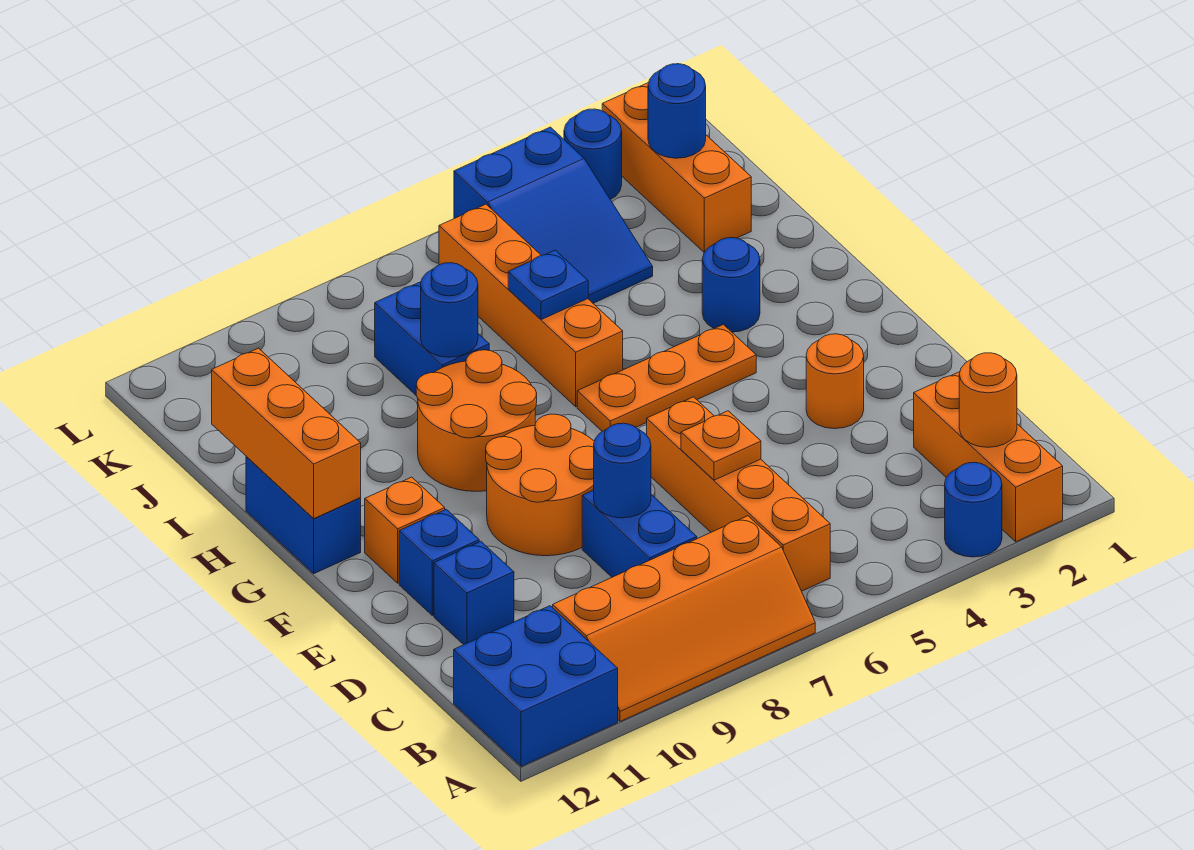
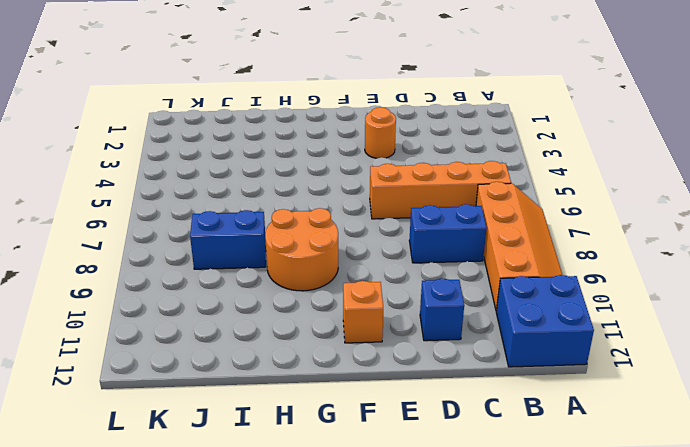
none -> orange brick A2:C2 level 1
none -> blue round brick A3 level 1
none -> orange round brick E8:F9 level 1

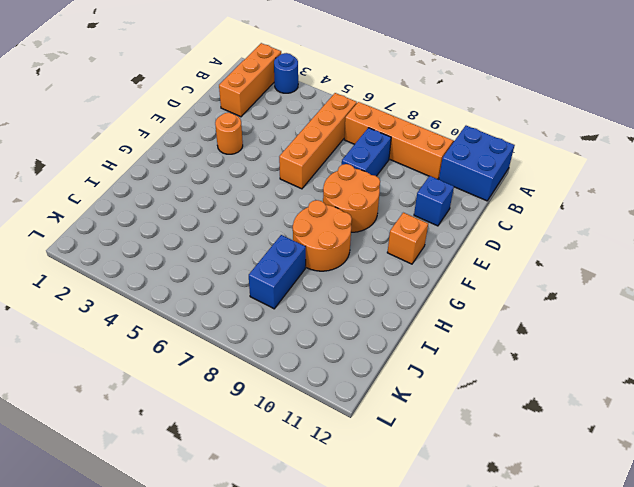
none -> blue brick E11 level 1
none -> orange plate G4:G6 level 1
none -> blue brick G12:H12 level 1

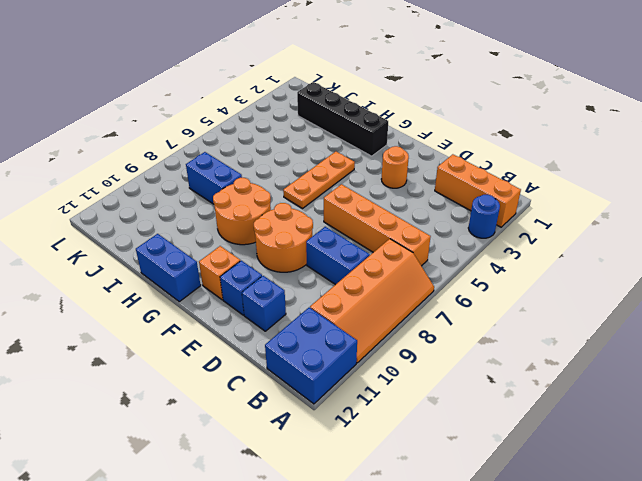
black brick G2:J2 level 1 -> orange brick J2:L2 level 1
none -> blue round brick H3 level 1
none -> orange brick H6:K6 level 1
none -> blue slope J4:L5 level 1 top L

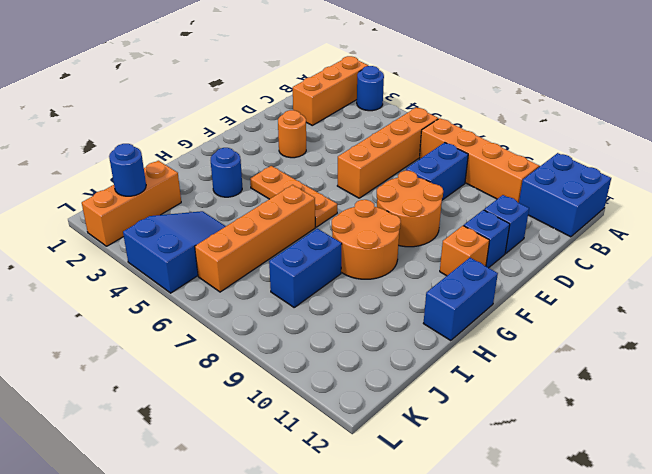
none -> blue round brick L3 level 1
none -> orange round brick B2 level 2
none -> orange plate D6 level 2

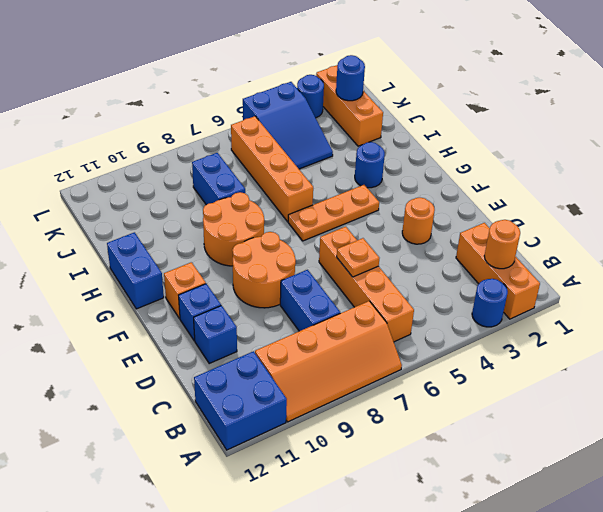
none -> blue round brick D8 level 2
none -> orange brick G12:I12 level 2
none -> blue plate I6 level 2

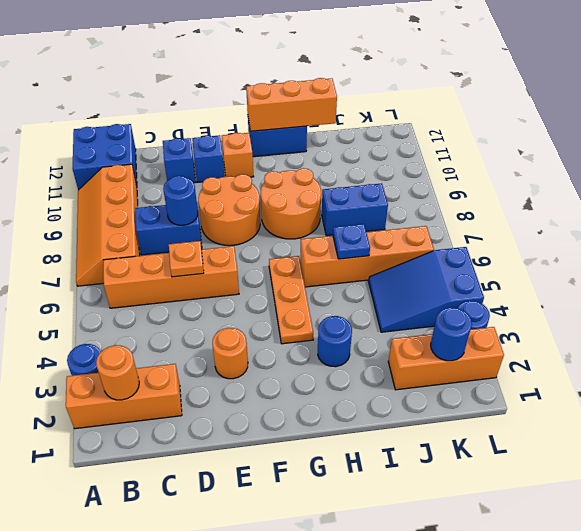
none -> blue round brick I8 level 2

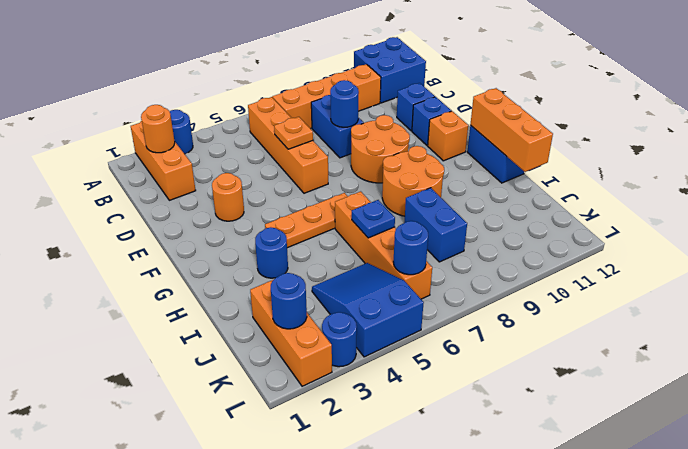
blue round brick K6 level 2 -> blue round brick I8 level 2

